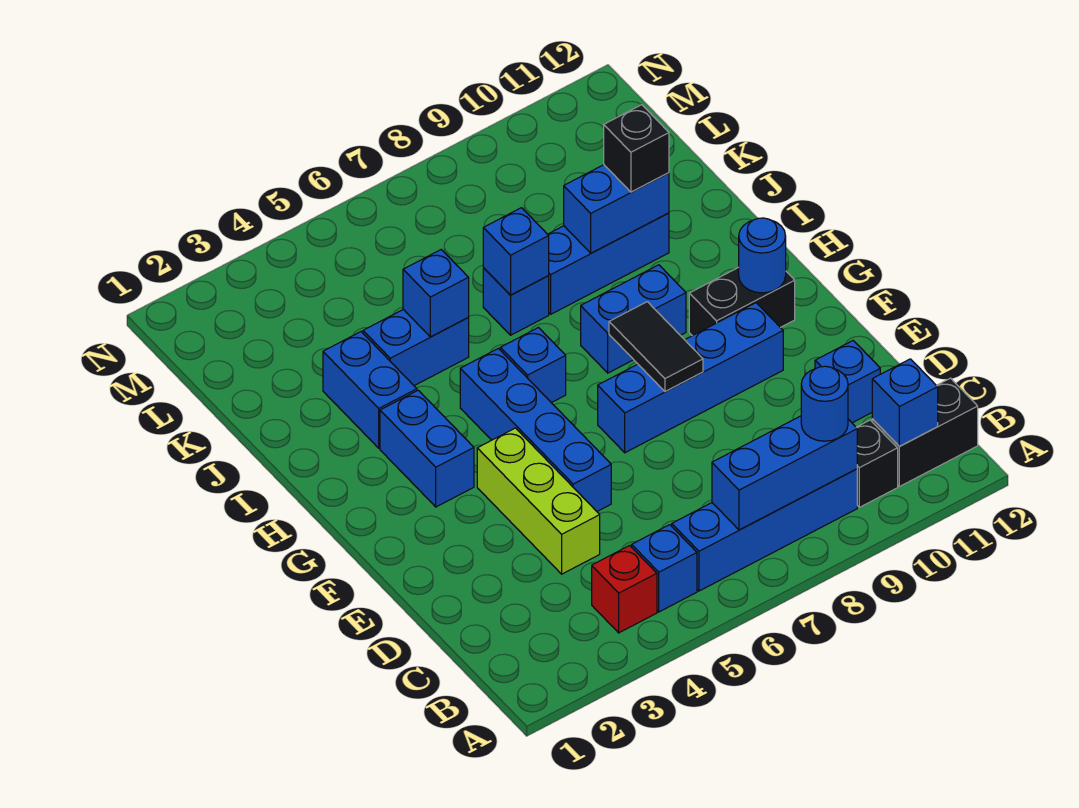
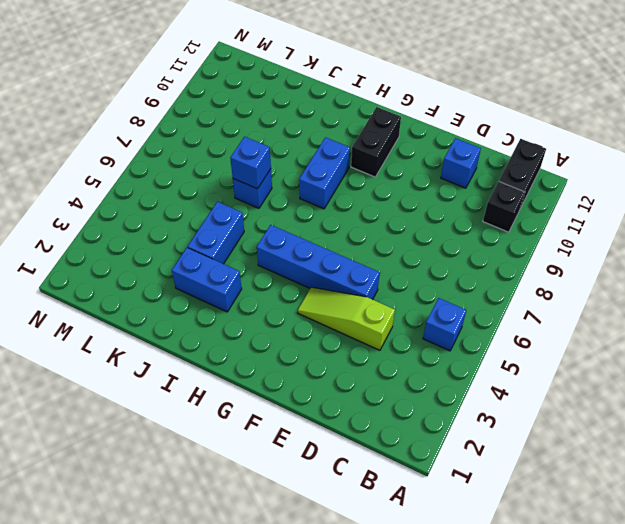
lime slope D4:F4 level 1 top D -> lime brick D4:F4 level 1
none -> red brick B4 level 1
none -> blue brick B6:B9 level 1
none -> blue brick F7:F10 level 1

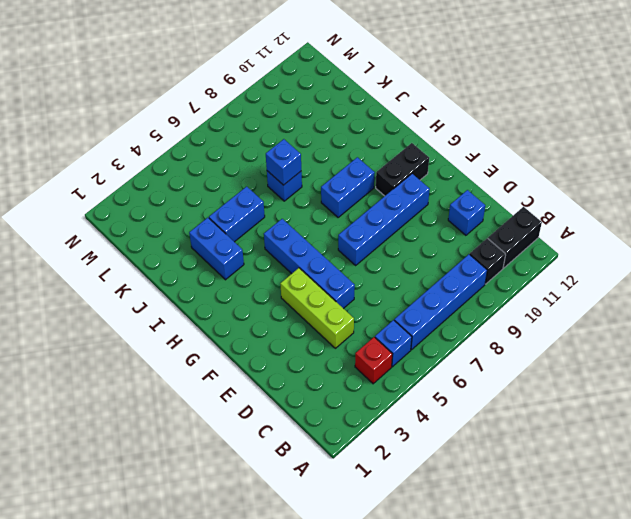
none -> blue brick G3:H3 level 1
none -> blue brick H6 level 1
none -> blue brick J8:J10 level 1

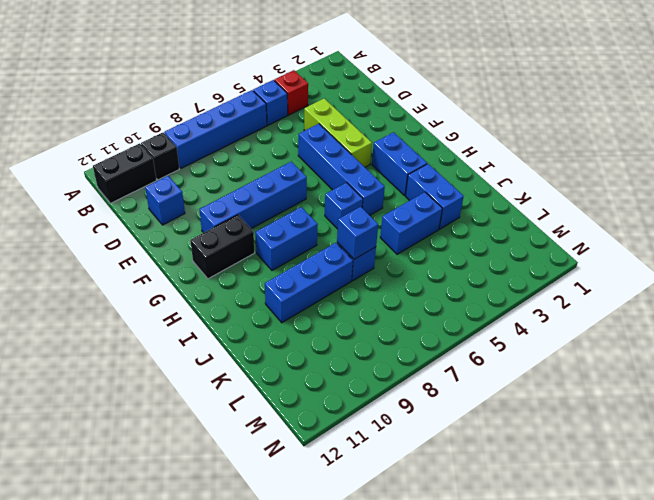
none -> blue brick B7:B9 level 2
none -> blue brick B11 level 2
none -> black tile F8:G8 level 2

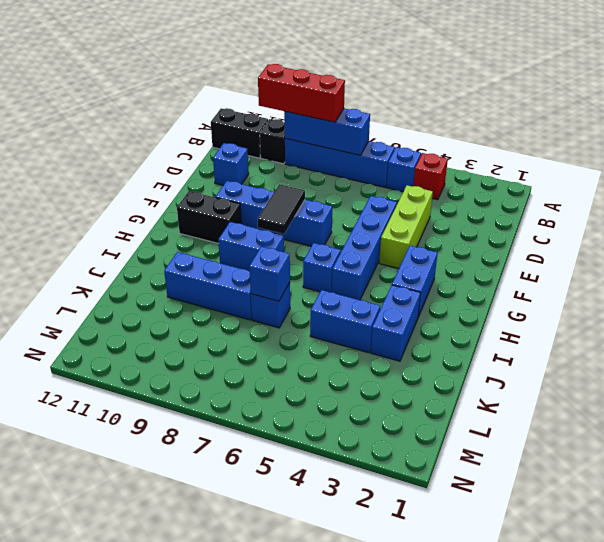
red brick B8:B10 level 3 -> blue round brick B9 level 3
none -> blue brick B11 level 2
none -> blue round brick G11 level 2
none -> blue brick J5 level 2

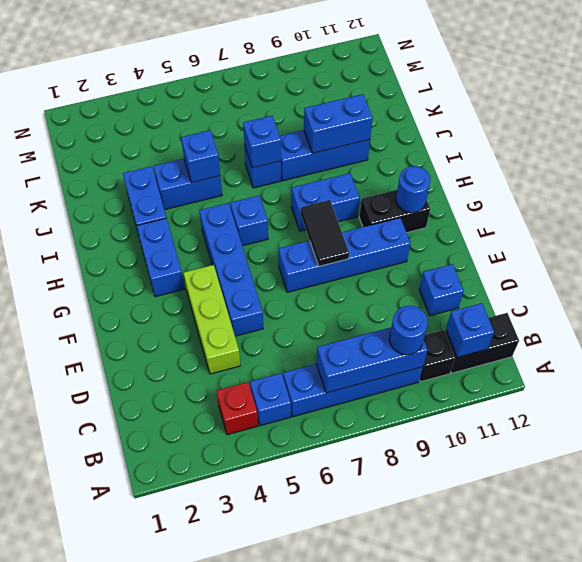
none -> black brick J10 level 3

